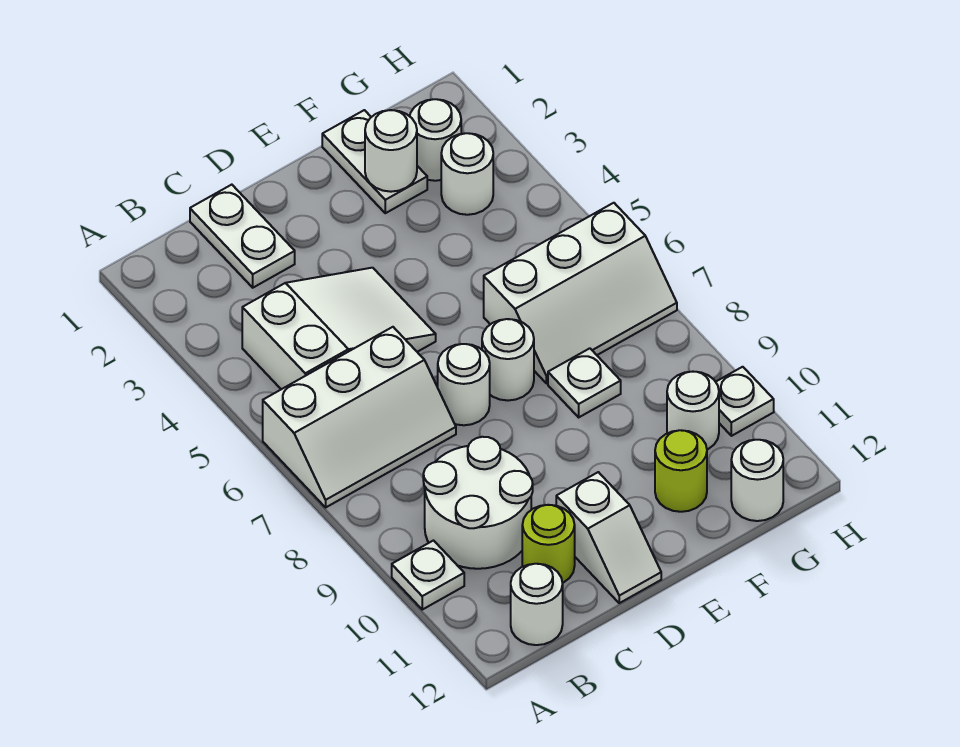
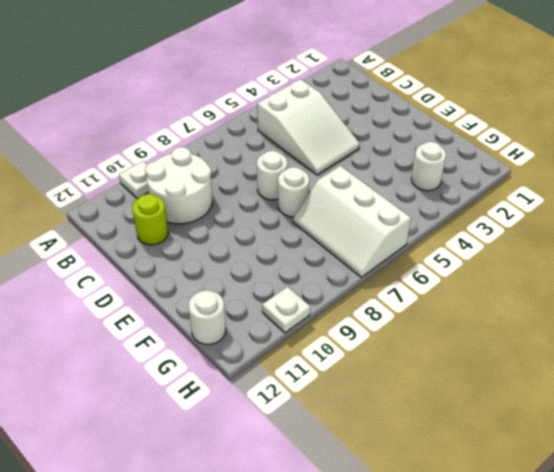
none -> white slope A6:C7 level 1 top 6
none -> white round brick B12 level 1
none -> white plate C1:C2 level 1

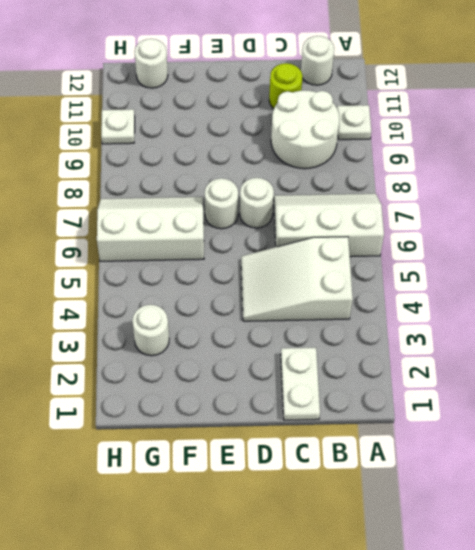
none -> white slope D11:D12 level 1 top 11
none -> white plate F1:F2 level 1
none -> white plate F8 level 1

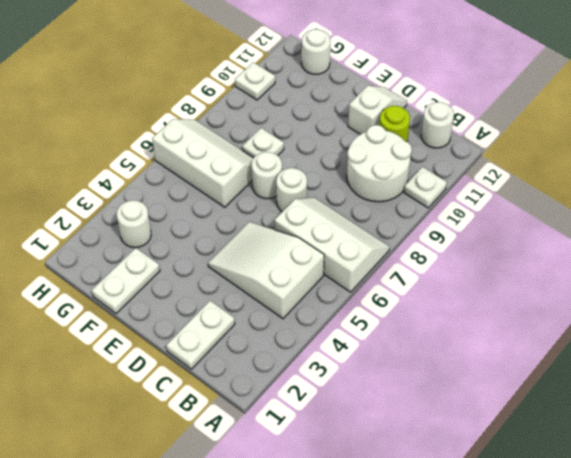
none -> lime round brick F11 level 1
none -> white round brick G2 level 1
none -> white round brick G10 level 1

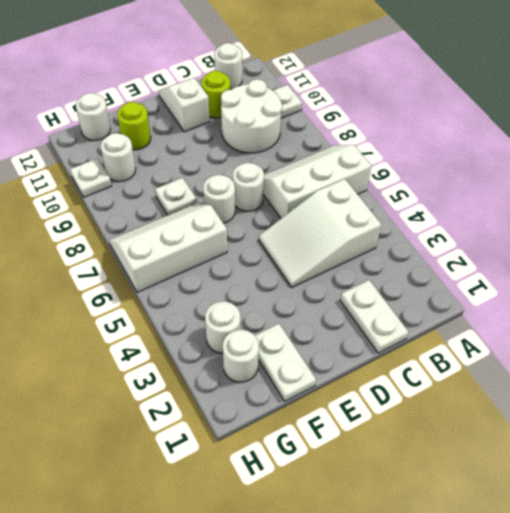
none -> white round brick F2 level 2

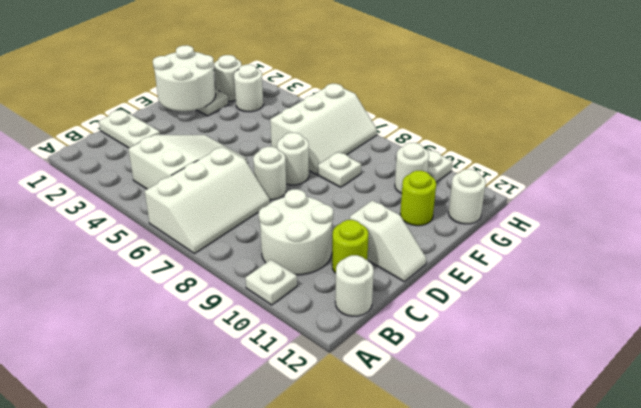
white round brick E1:F2 level 2 -> white round brick F2 level 2

